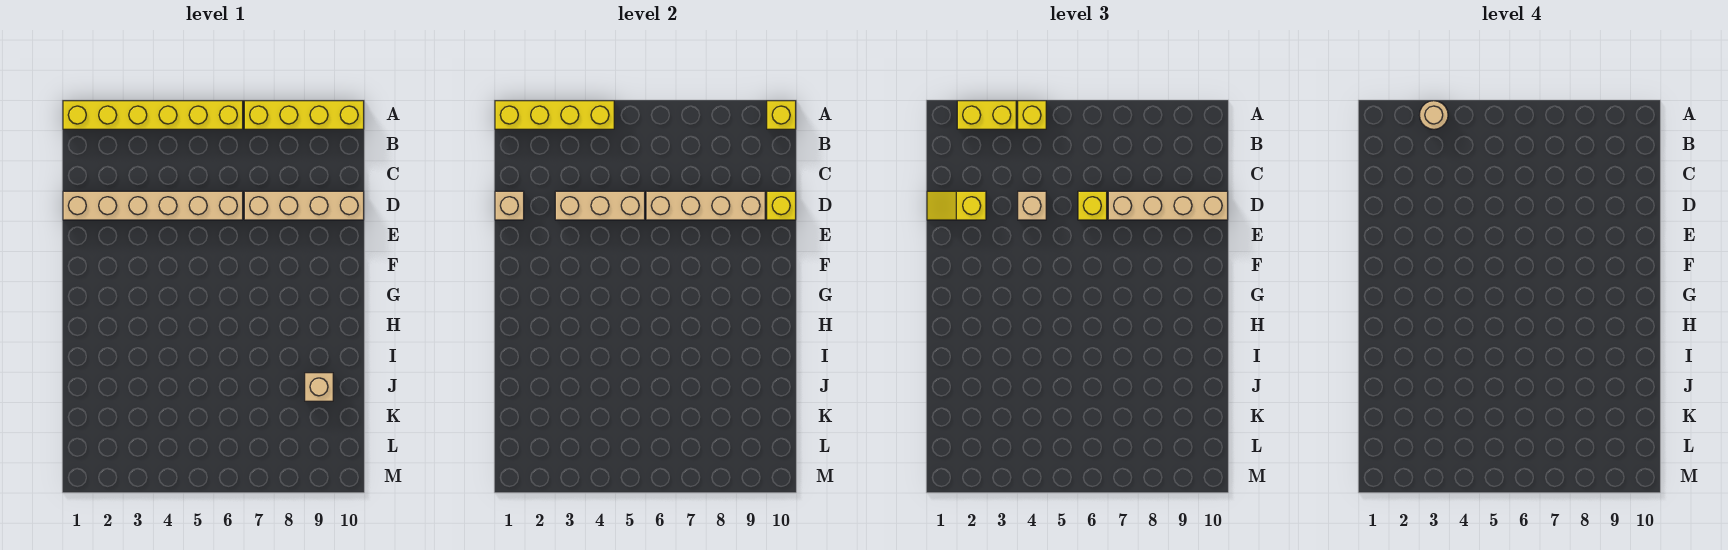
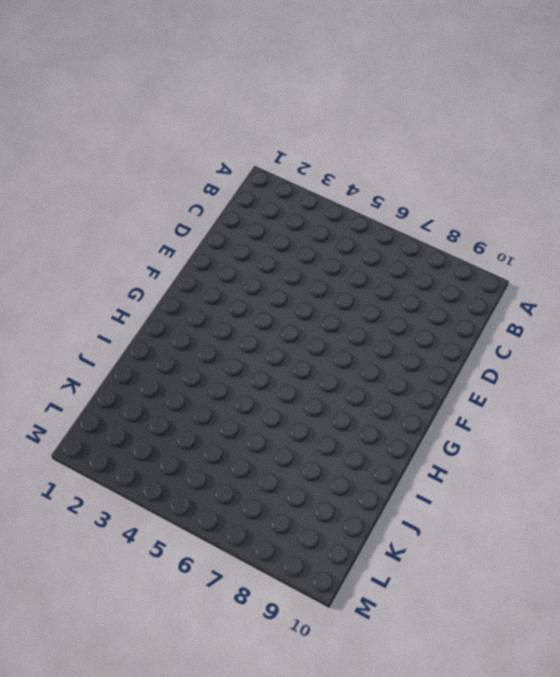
none -> yellow brick A1:A6 level 1
none -> yellow brick A7:A10 level 1
none -> tan brick D1:D6 level 1

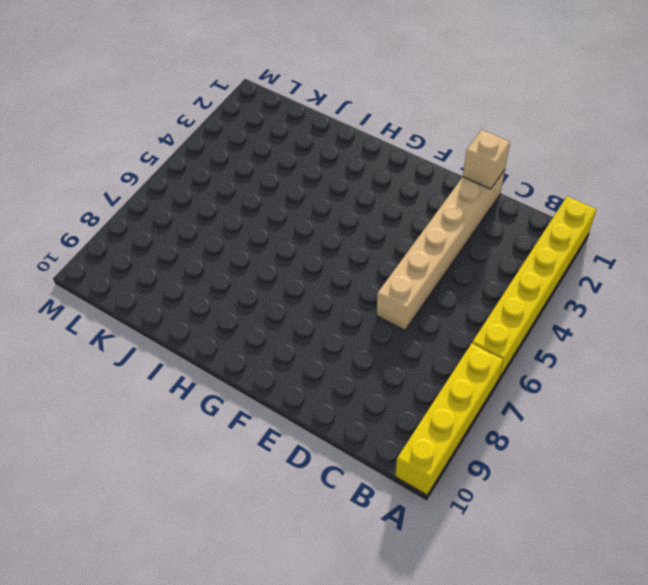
none -> tan brick D7:D10 level 1
none -> tan brick J9 level 1
none -> yellow brick A1:A4 level 2

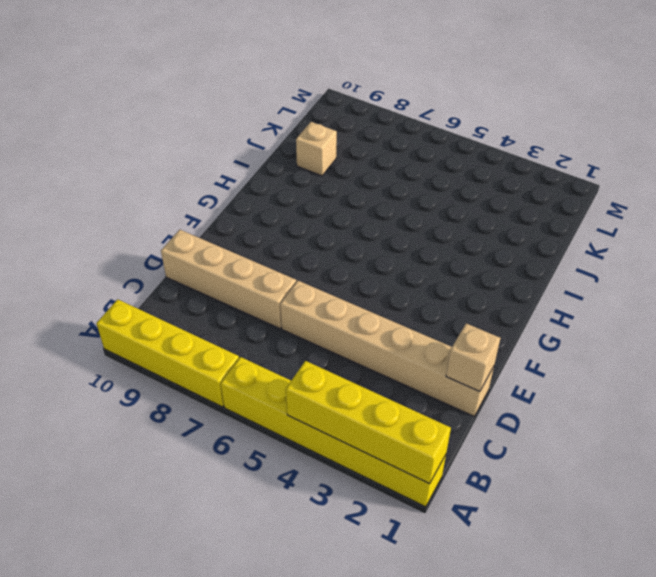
none -> yellow brick A10 level 2
none -> tan brick D3:D5 level 2
none -> tan brick D6:D9 level 2

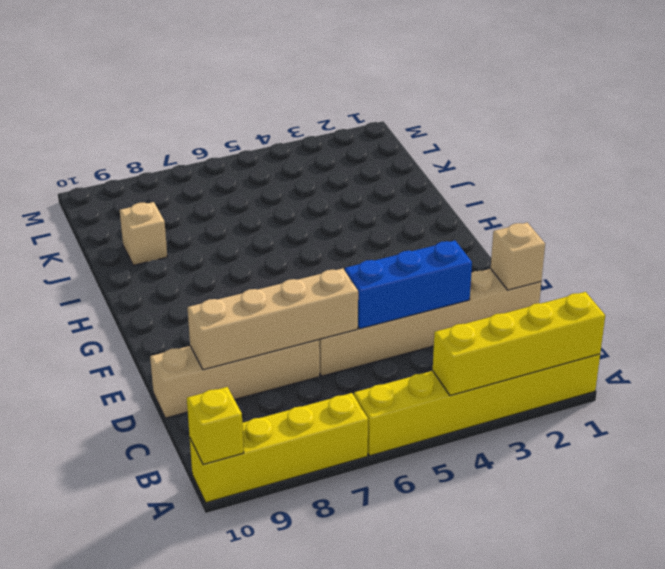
blue brick D3:D5 level 2 -> tan brick D3:D5 level 2
none -> yellow brick D10 level 2
none -> yellow brick A2:A3 level 3
none -> yellow brick A4 level 3

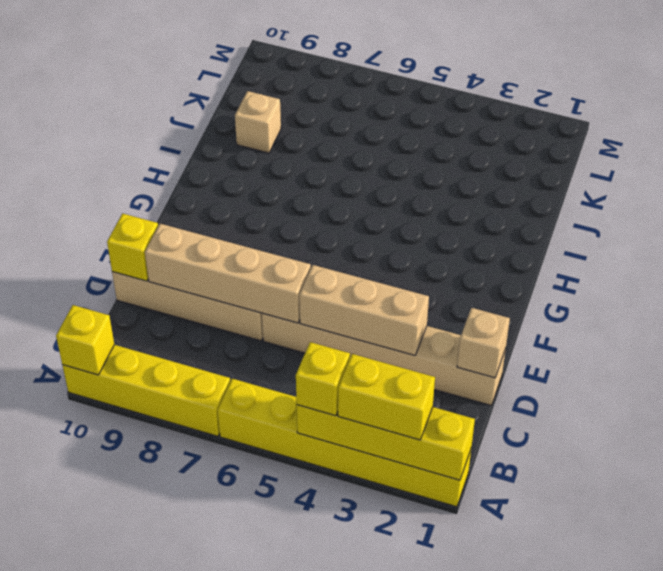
none -> yellow slope D1:D2 level 3 top 2
none -> tan brick D4 level 3
none -> yellow brick D6 level 3

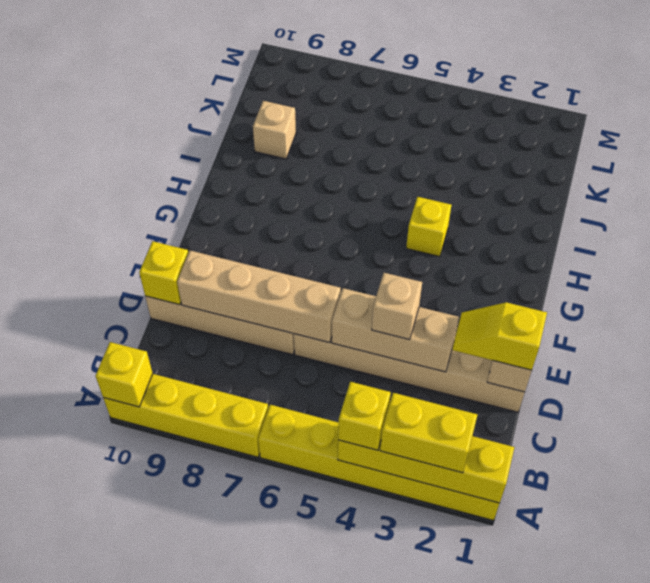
yellow slope D1:D2 level 3 top 1 -> yellow slope D1:D2 level 3 top 2
yellow brick H4 level 1 -> yellow brick D6 level 3
none -> tan brick D7:D10 level 3
none -> tan round brick A3 level 4

